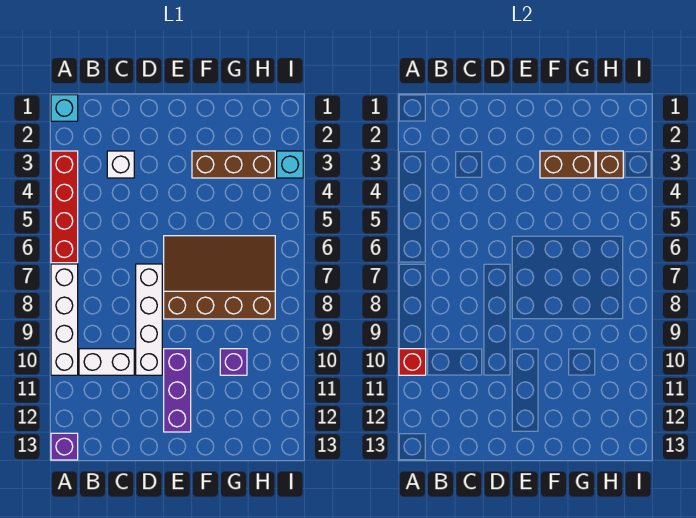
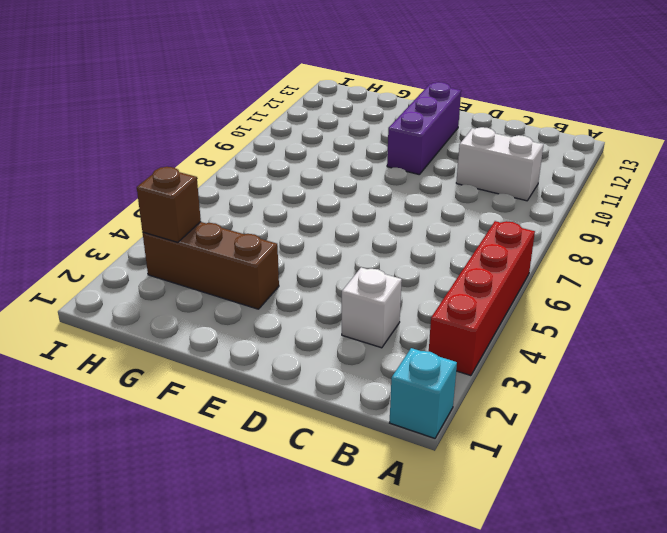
none -> white brick A7:A10 level 1
none -> purple brick A13 level 1
none -> white brick D7:D10 level 1

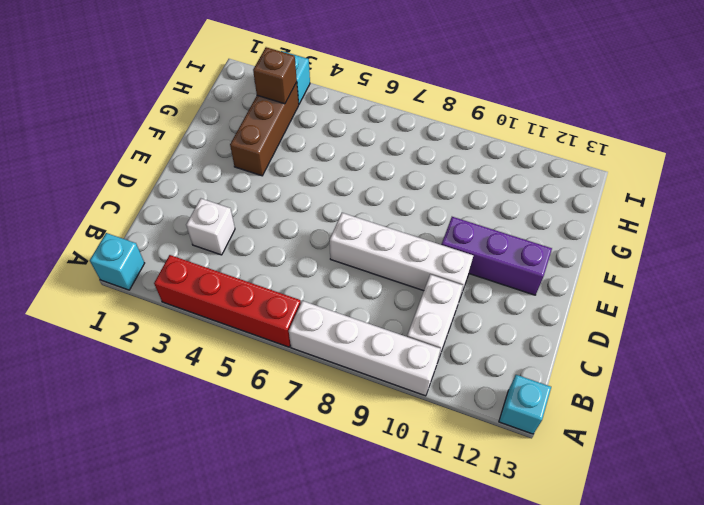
cyan brick A13 level 1 -> purple brick A13 level 1
none -> brown slope E6:H8 level 1 top 8
none -> purple brick G10 level 1
none -> red brick A10 level 2

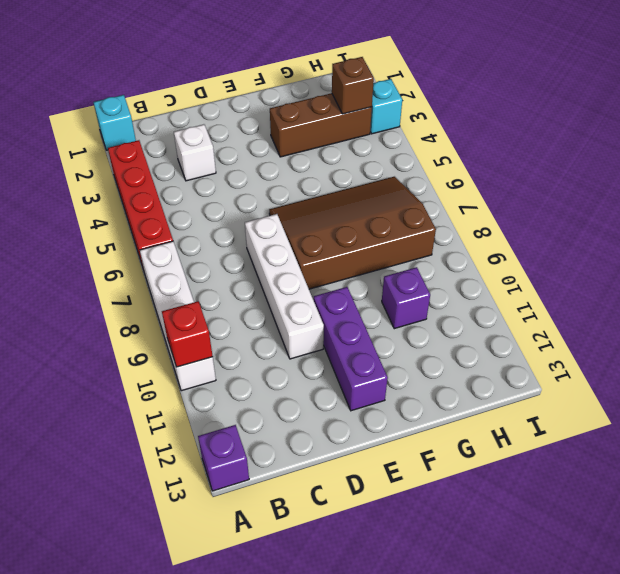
none -> white brick B10:C10 level 1
none -> brown brick F3:G3 level 2

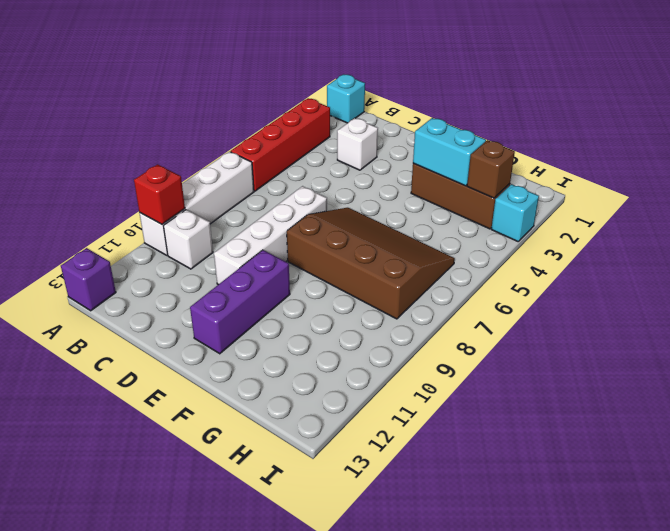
white brick B10 level 1 -> white brick B10:C10 level 1
cyan brick F3:G3 level 2 -> brown brick F3:G3 level 2
none -> purple brick G10 level 1

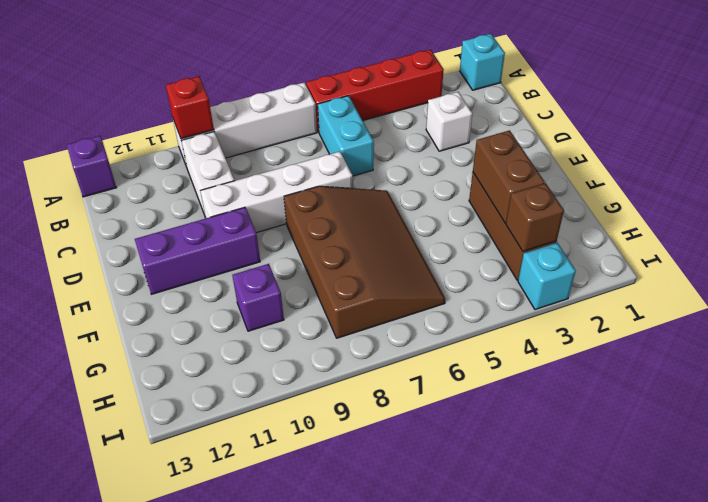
cyan brick B6:C6 level 1 -> none

